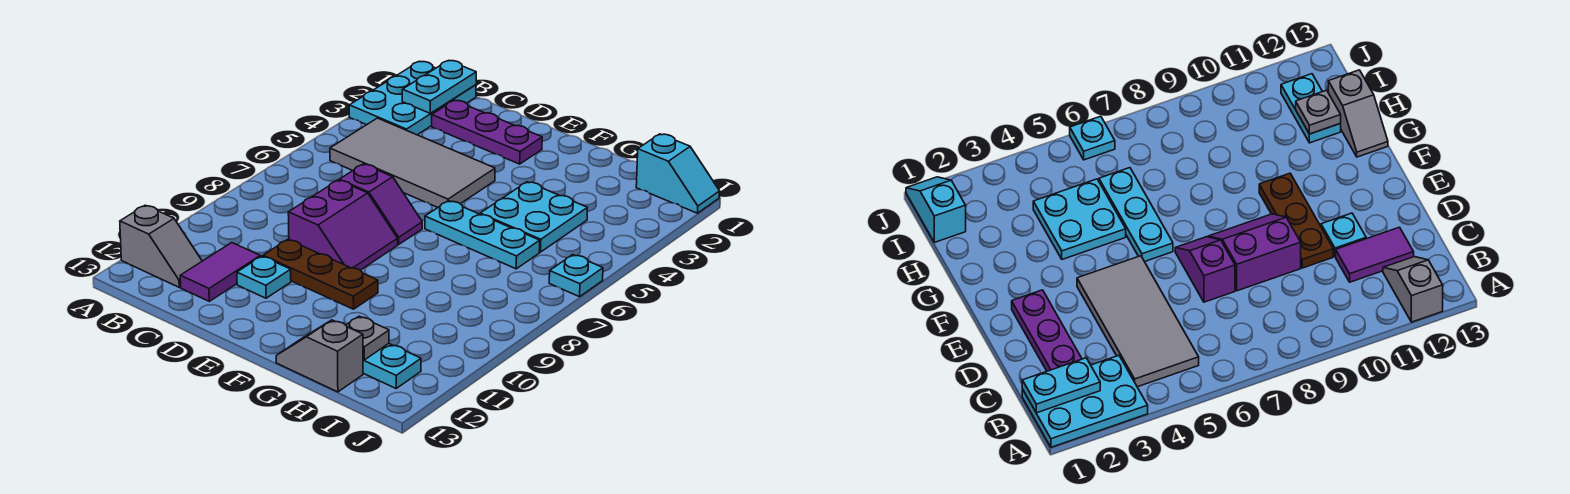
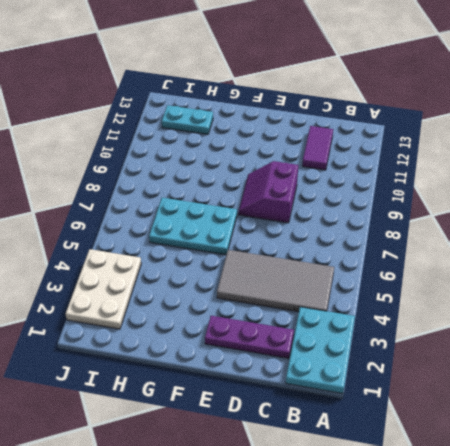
cyan plate F6:H7 level 1 -> cyan plate F6:H6 level 1
white plate I2:J4 level 1 -> none
none -> grey slope A12:B12 level 1 top A
none -> purple slope D7:E7 level 1 top D
none -> brown plate D10:F10 level 1

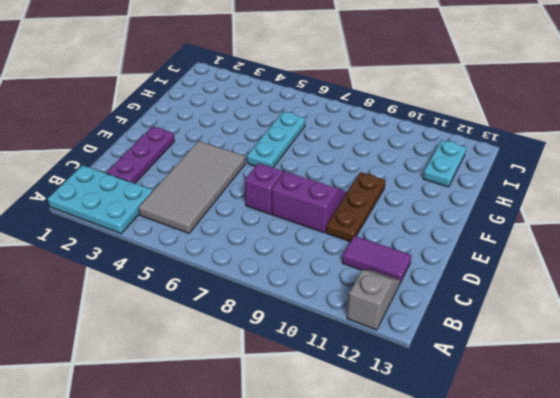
none -> cyan plate D11 level 1
none -> cyan plate G4:H5 level 1
none -> grey slope G13:H13 level 1 top H

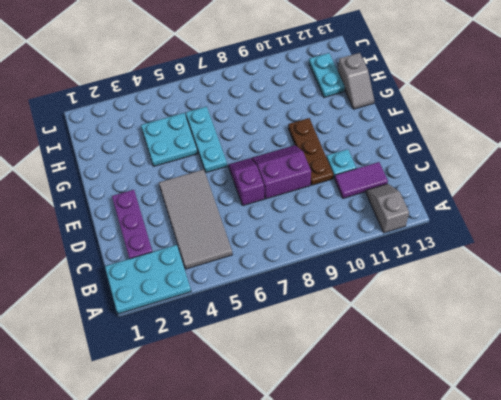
none -> cyan slope I1:J1 level 1 top I
none -> cyan plate J6 level 1
none -> cyan plate B1:B2 level 2

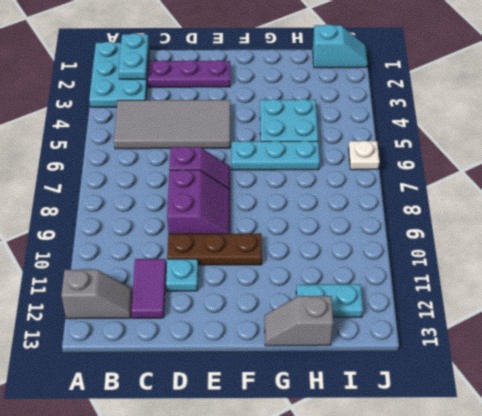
white plate J6 level 1 -> cyan plate J6 level 1
none -> grey plate H12 level 2

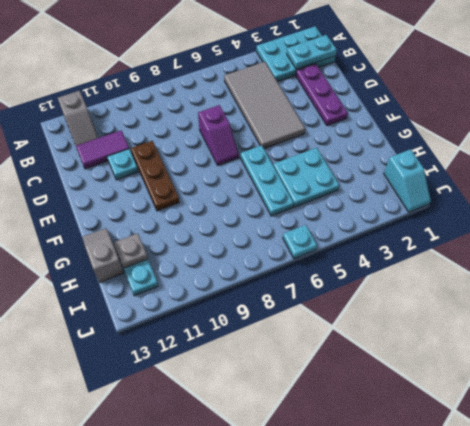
none -> purple slope D8:E9 level 1 top D

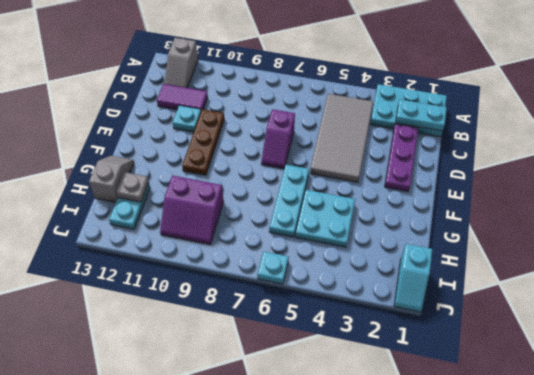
purple slope H9:I10 level 1 top H -> purple slope D8:E9 level 1 top D

